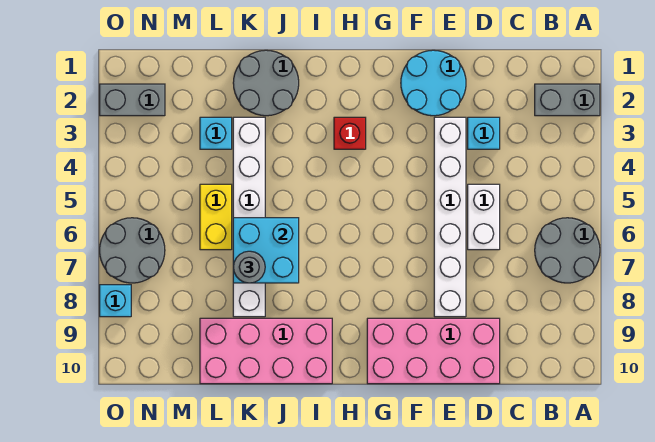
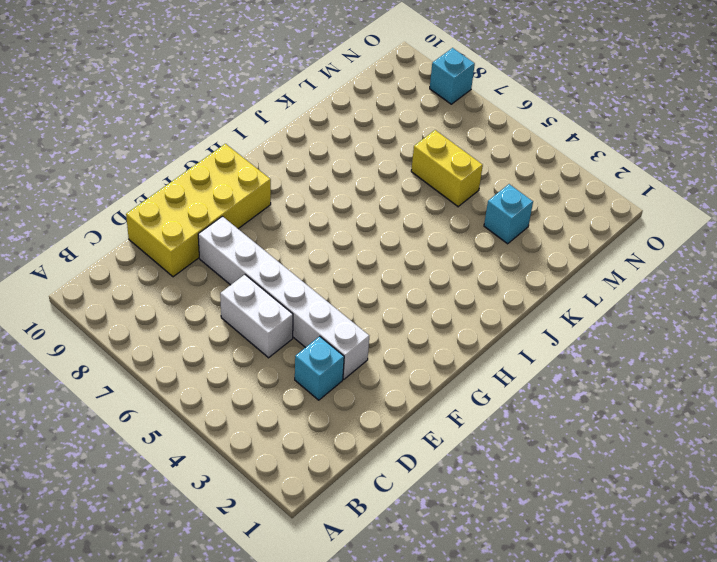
yellow brick D9:G10 level 1 -> pink brick D9:G10 level 1
none -> grey brick A2:B2 level 1
none -> grey round brick A6:B7 level 1
none -> cyan round brick E1:F2 level 1

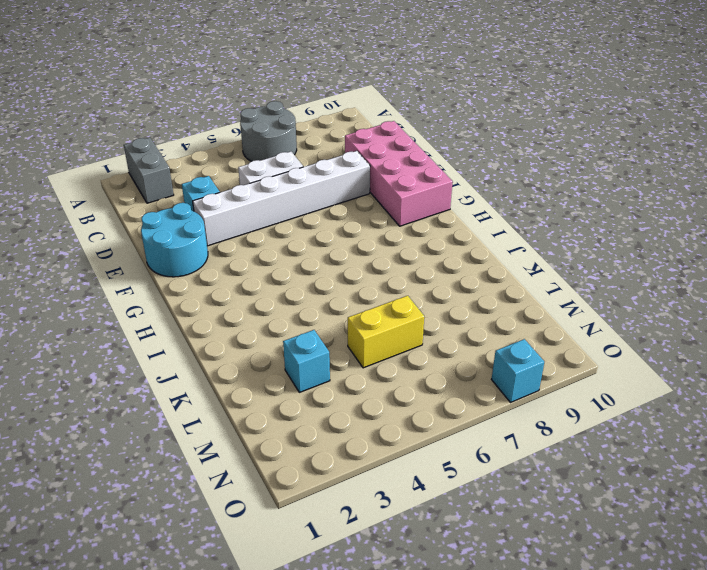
none -> red brick H3 level 1
none -> pink brick I9:L10 level 1
none -> grey round brick J1:K2 level 1

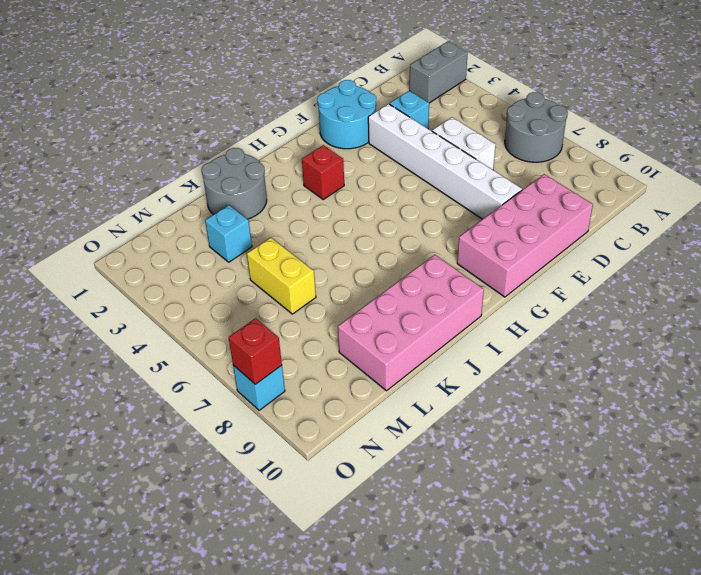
red brick O8 level 2 -> none
none -> white brick K3:K8 level 1
none -> grey brick N2:O2 level 1
none -> grey round brick N6:O7 level 1

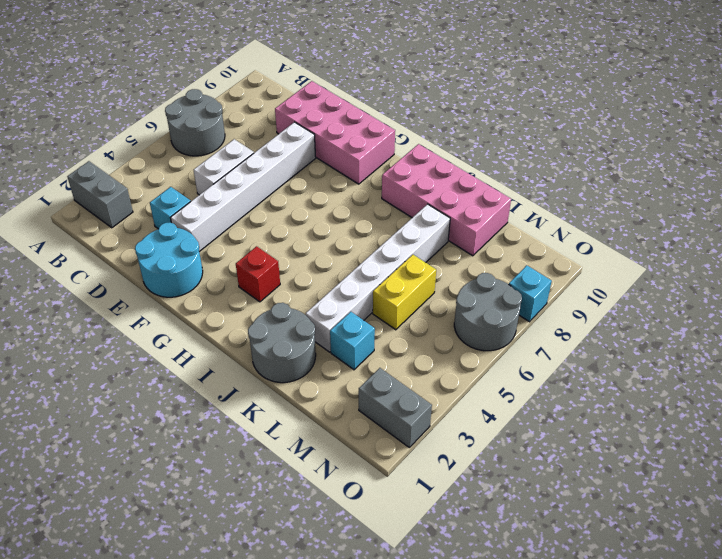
none -> cyan brick J6:K7 level 2
none -> grey round brick K7 level 3

